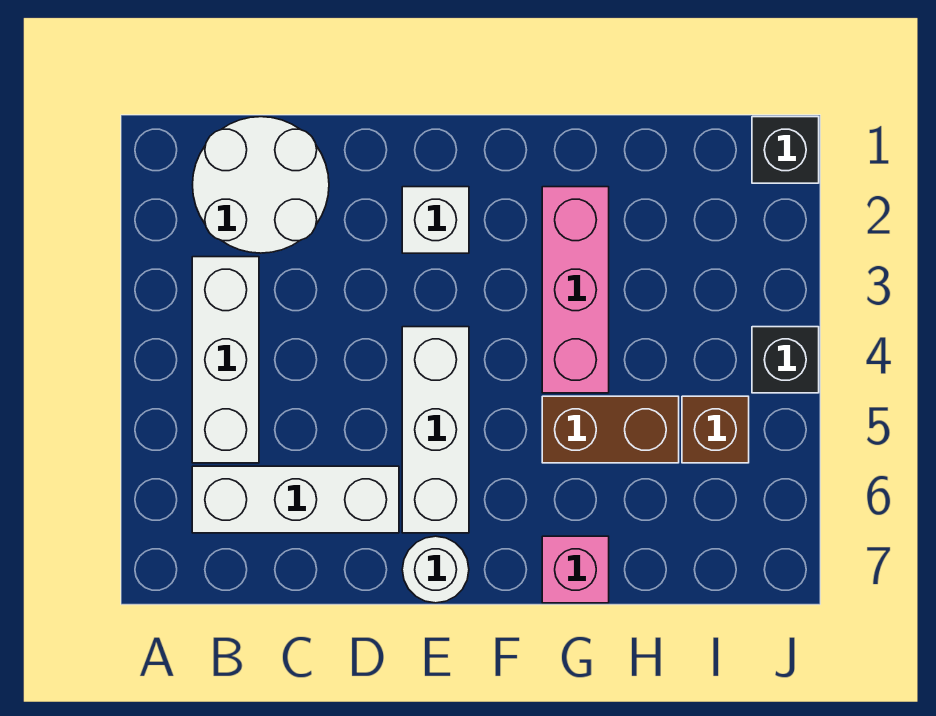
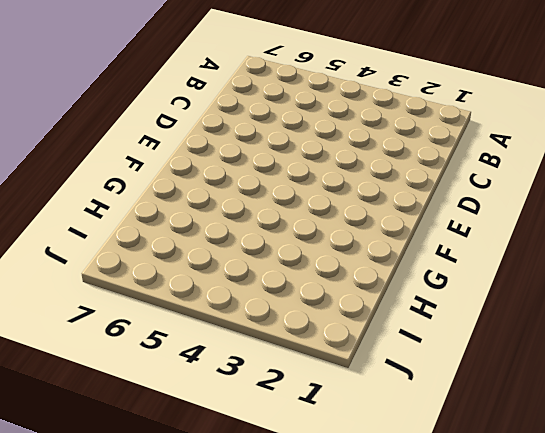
none -> white round brick B1:C2 level 1
none -> white brick B3:B5 level 1
none -> white brick B6:D6 level 1

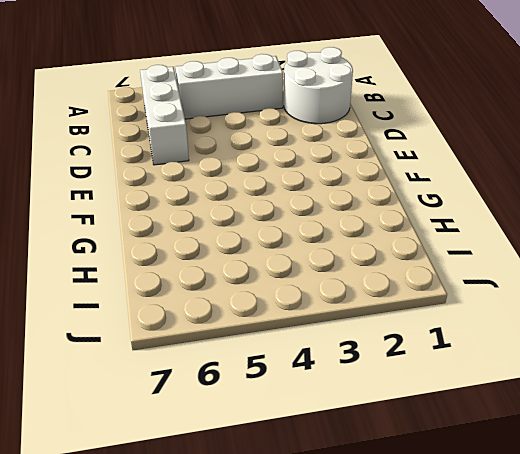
none -> white brick E2 level 1
none -> white brick E4:E6 level 1
none -> white round brick E7 level 1

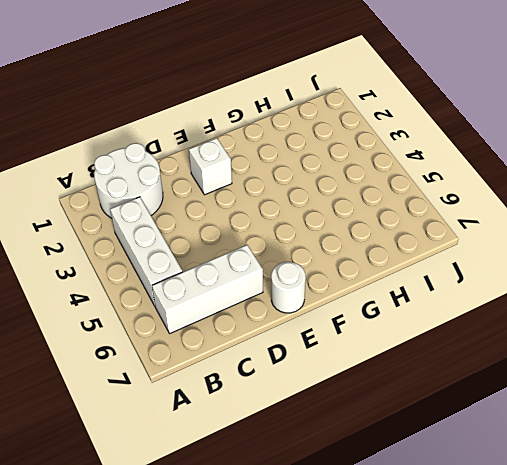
none -> white brick E4:E6 level 1
none -> pink brick G2:G4 level 1
none -> brown brick G5:H5 level 1

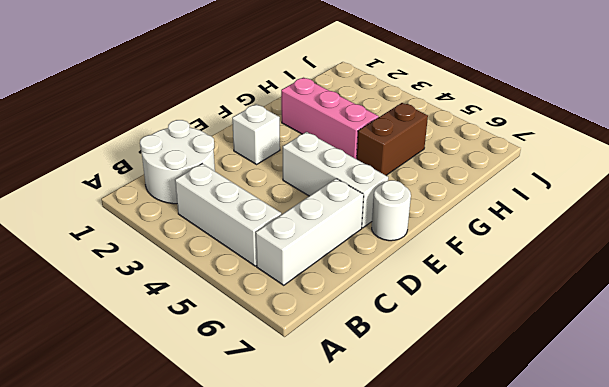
none -> pink brick G7 level 1
none -> brown brick I5 level 1
none -> black brick J1 level 1

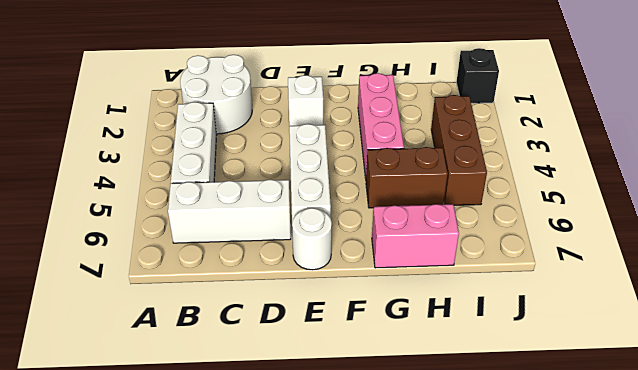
pink brick G7:H7 level 1 -> pink brick G7 level 1
brown brick I3:I5 level 1 -> brown brick I5 level 1
none -> black brick J4 level 1

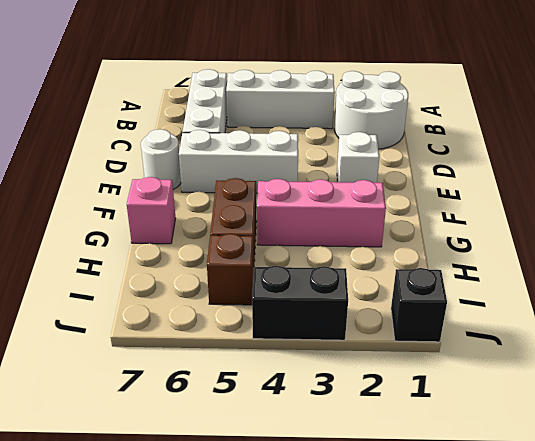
black brick J3:J4 level 1 -> black brick J4 level 1

